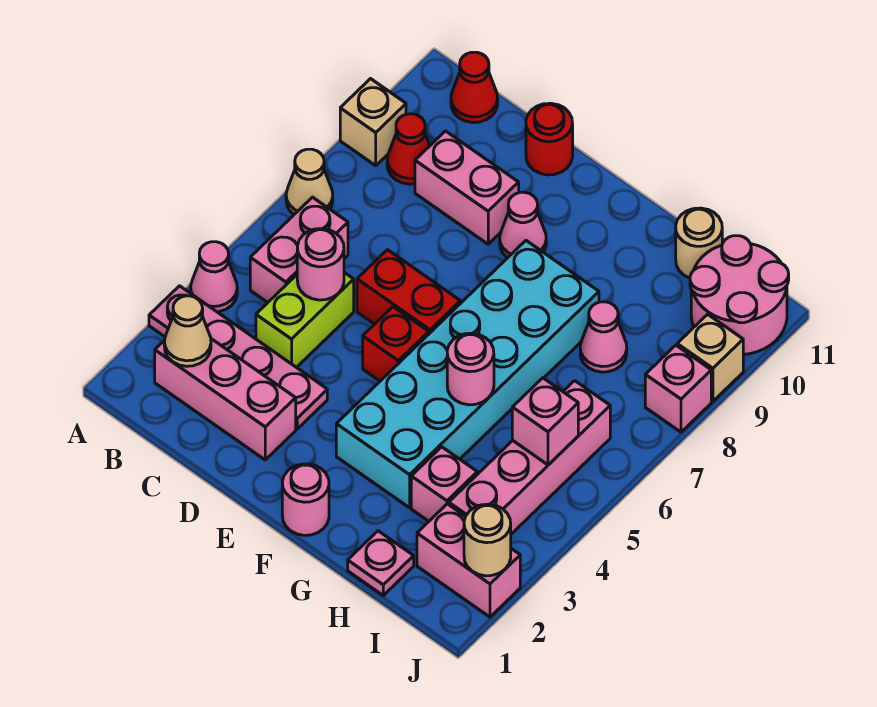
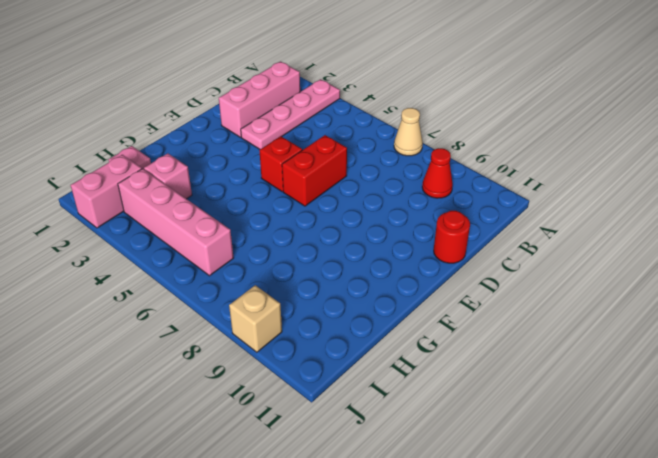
none -> pink cone A4 level 1
none -> tan brick A9 level 1
none -> pink brick B5:B6 level 1
none -> red cone B11 level 1

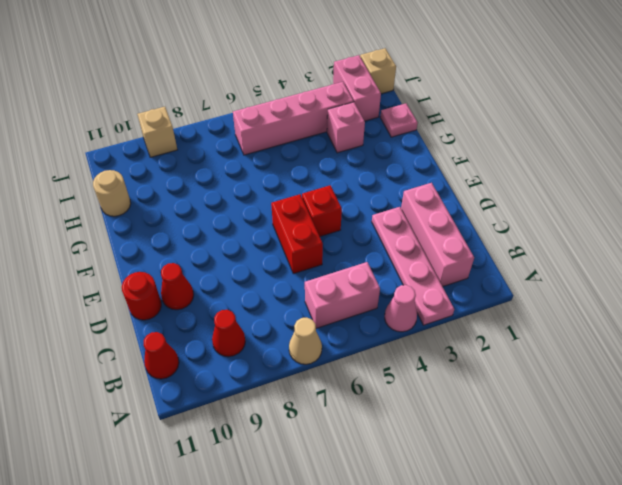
red cone D10 level 1 -> none
tan brick J1 level 1 -> tan brick A9 level 1
none -> lime brick C4:C5 level 1
none -> pink brick C9:D9 level 1
none -> pink cone E9 level 1
none -> pink round brick F1 level 1

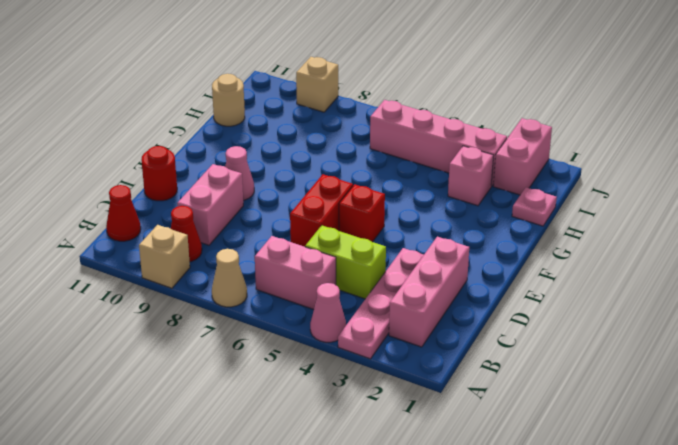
none -> pink round brick F1 level 1
none -> cyan brick F3:G8 level 1
none -> pink cone H8 level 1
none -> pink round brick I10:J11 level 1

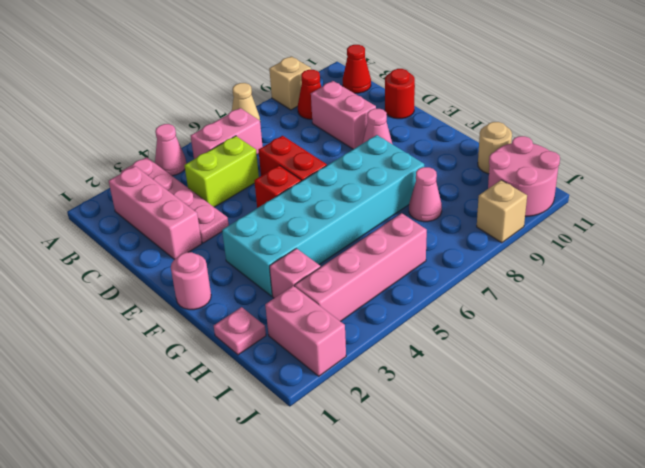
none -> pink brick J8 level 1
none -> tan cone B2 level 2
none -> pink round brick C5 level 2
none -> pink round brick G5 level 2

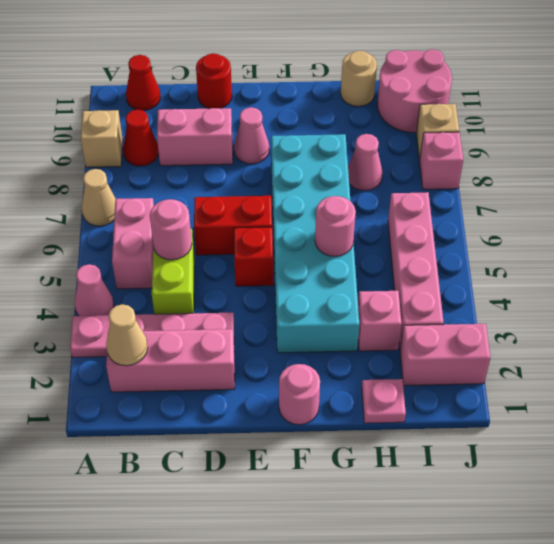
none -> pink brick I5 level 2
none -> tan round brick J2 level 2

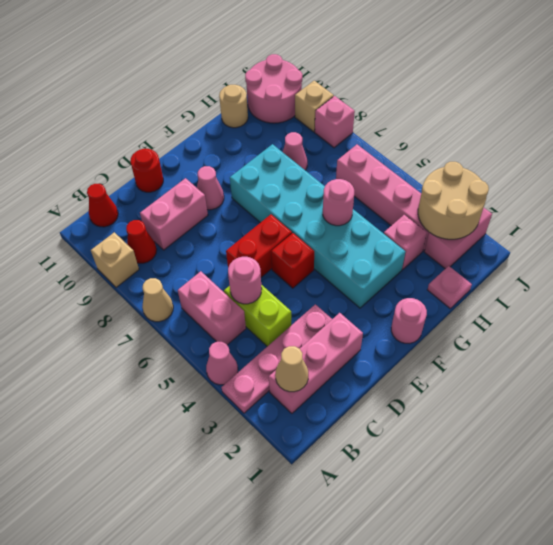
tan round brick I2:J3 level 2 -> tan round brick J2 level 2
none -> pink brick I5 level 2

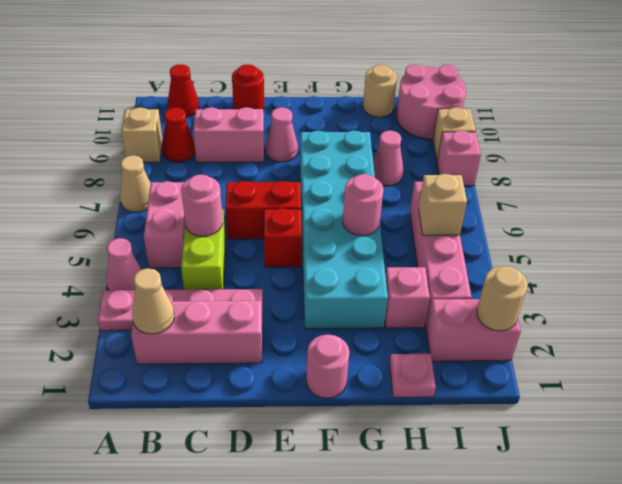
tan brick I5 level 2 -> pink brick I5 level 2

